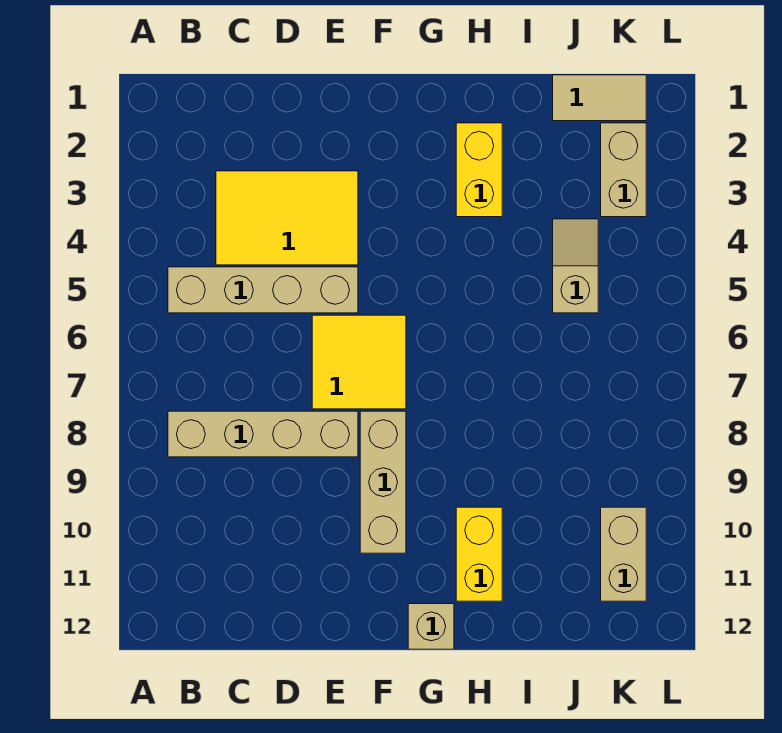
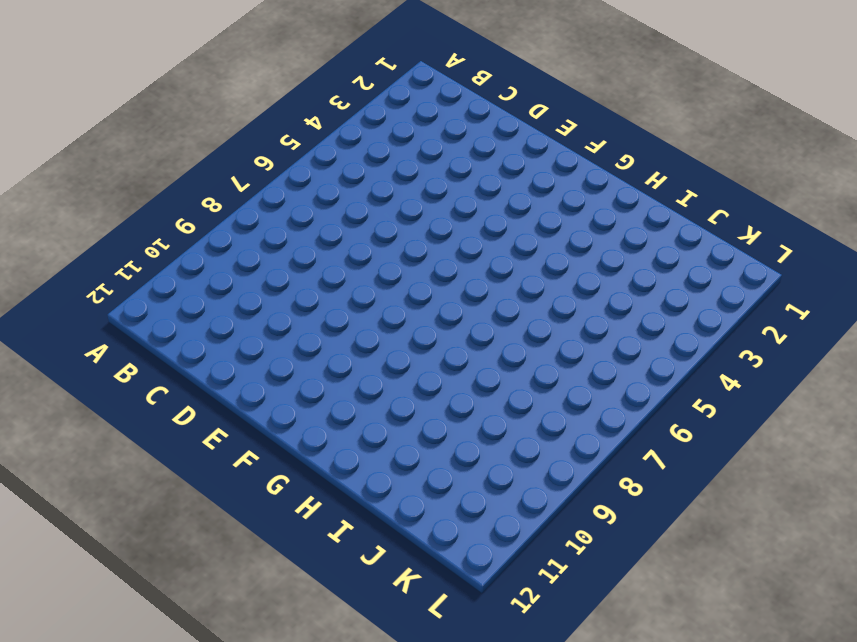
none -> tan brick B5:E5 level 1
none -> tan brick B8:E8 level 1
none -> yellow tile C3:E4 level 1

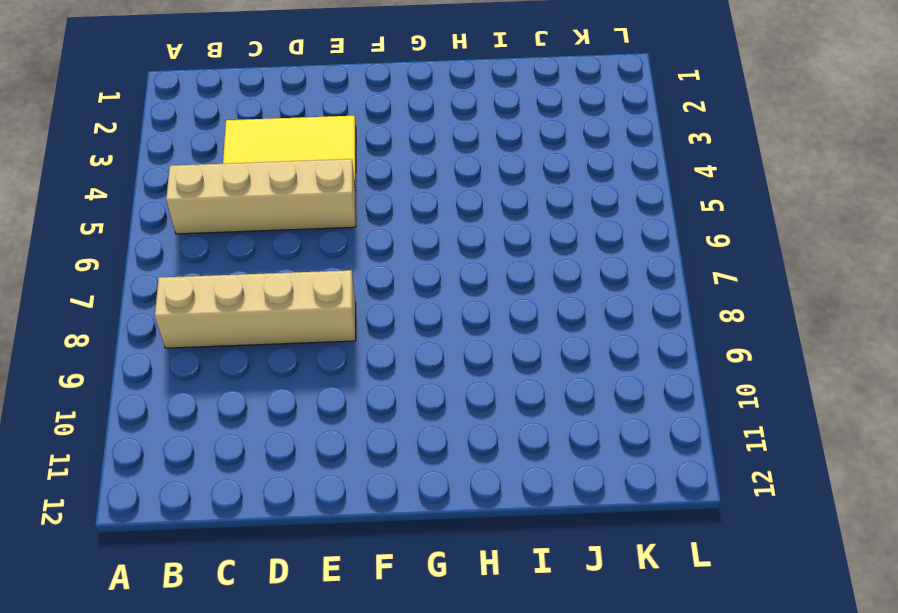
none -> yellow tile E6:F7 level 1
none -> tan brick F8:F10 level 1
none -> tan brick G12 level 1

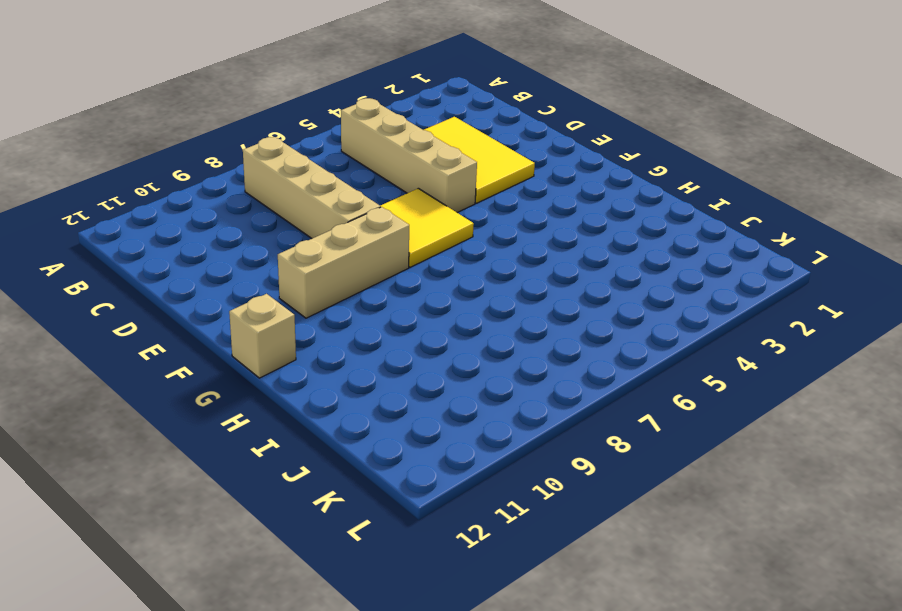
none -> yellow brick H2:H3 level 1
none -> yellow brick H10:H11 level 1
none -> tan tile J1:K1 level 1

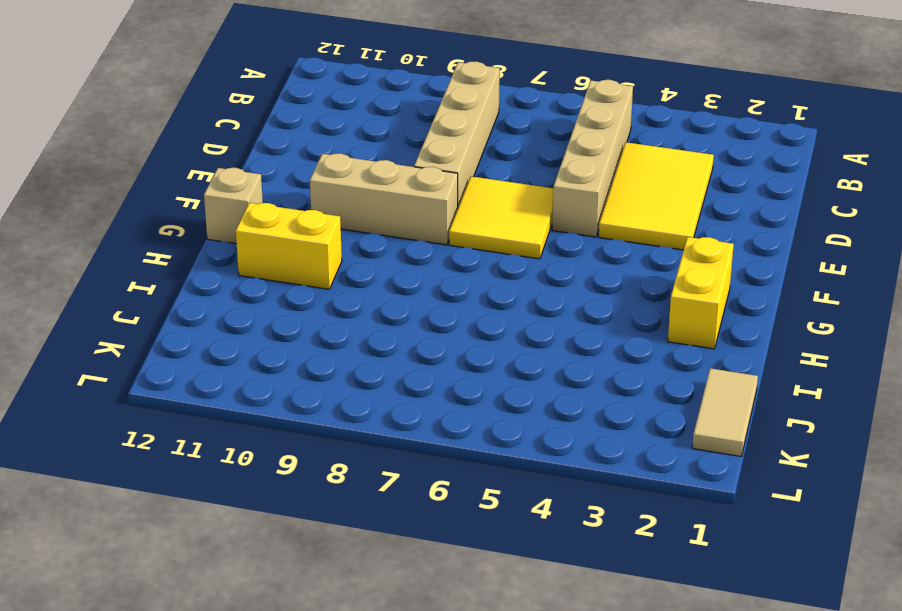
yellow brick G2:H2 level 1 -> yellow brick H2:H3 level 1
none -> tan slope J4:J5 level 1 top 5
none -> tan brick K2:K3 level 1
none -> tan brick K10:K11 level 1

